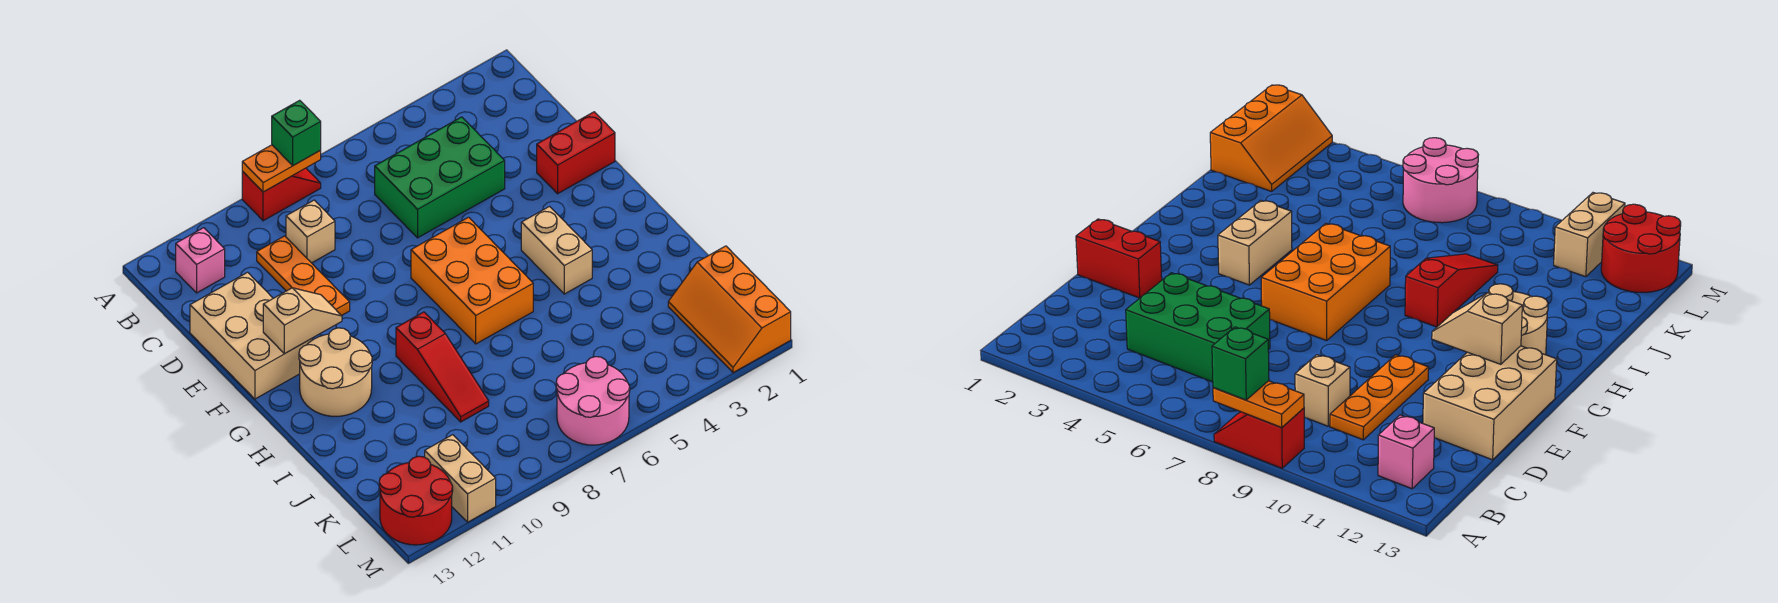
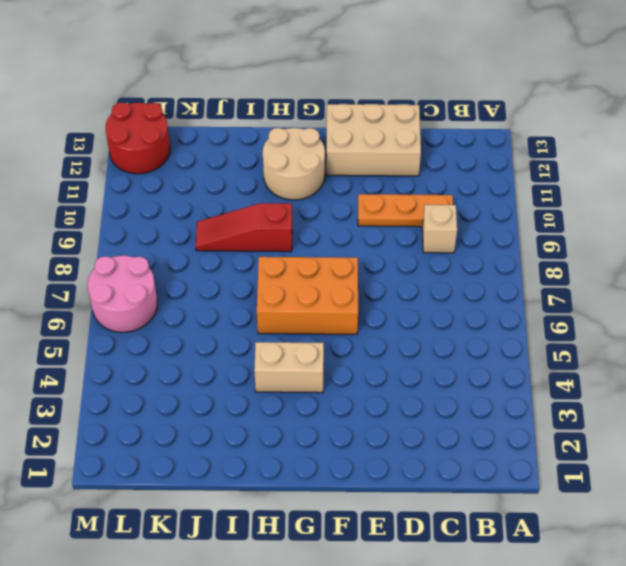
none -> red slope A8:A9 level 1 top 9
none -> pink brick B12 level 1
none -> green brick C4:D6 level 1

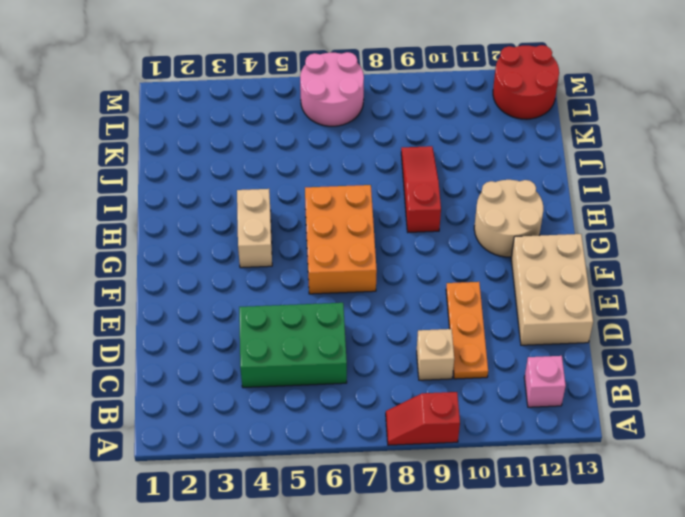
none -> red brick E1:E2 level 1
none -> orange slope K1:M2 level 1 top 1
none -> tan brick L11:M11 level 1

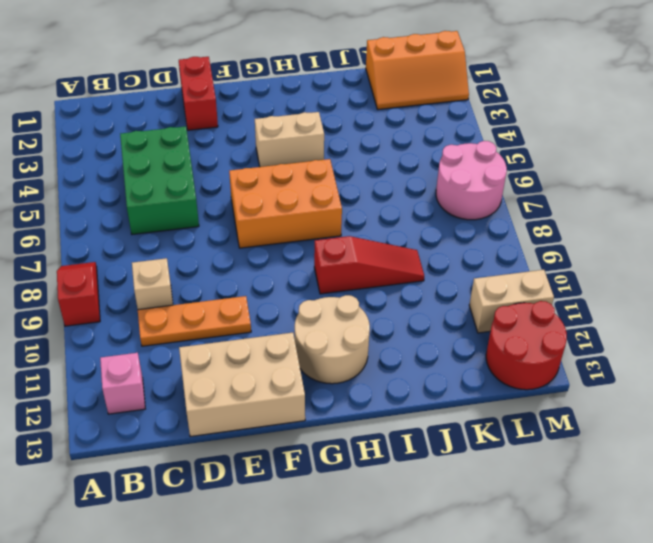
none -> orange plate A8:A9 level 2
none -> tan slope F11:F12 level 2 top 12
none -> green brick A8 level 3

